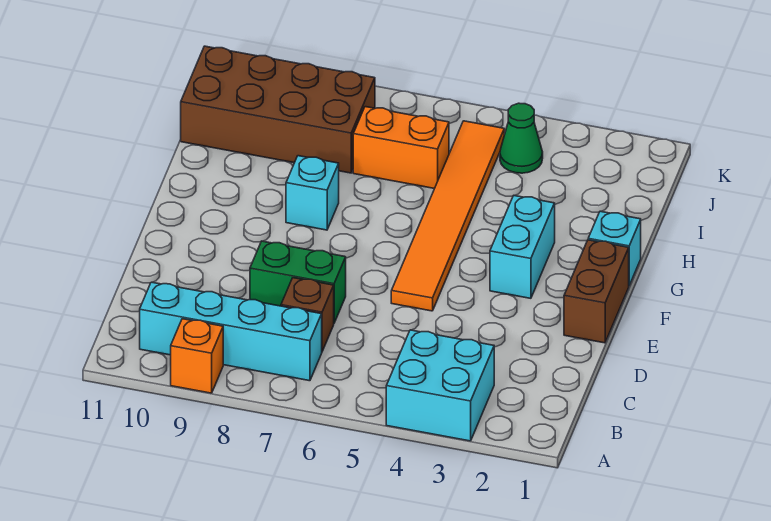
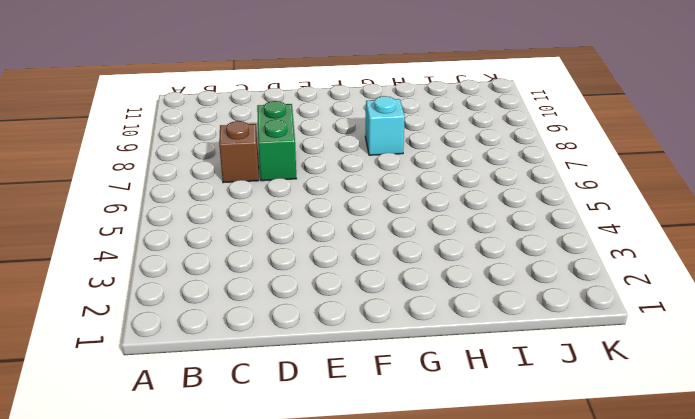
none -> cyan brick A3:B4 level 1
none -> orange brick A9 level 1
none -> cyan brick B7:B10 level 1

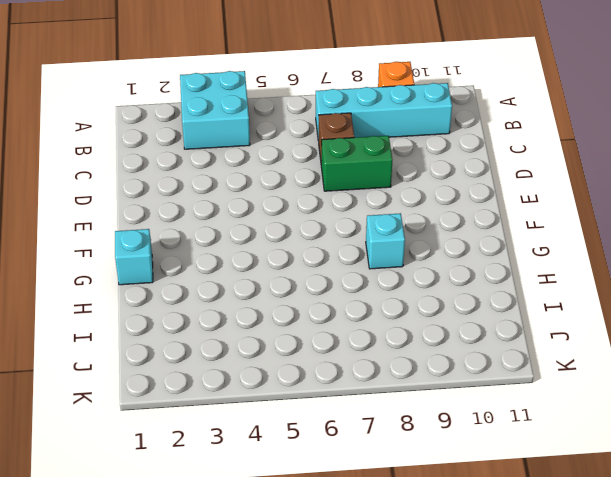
none -> brown brick E1:F1 level 1
none -> orange tile E5:J5 level 1
none -> cyan brick F3:G3 level 1

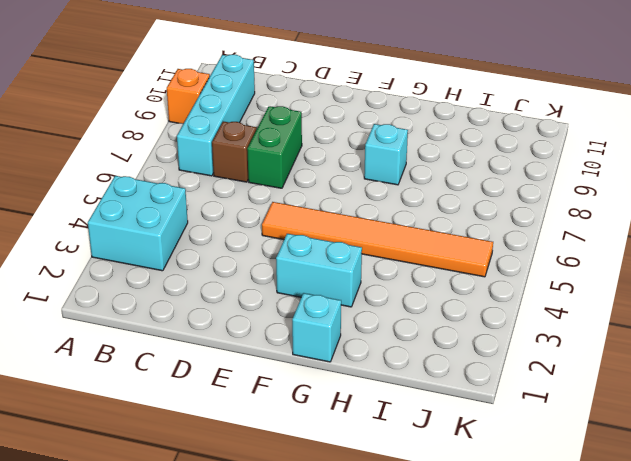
none -> brown brick E1:F1 level 1
none -> orange brick I6:I7 level 1
none -> brown brick I8:J11 level 1

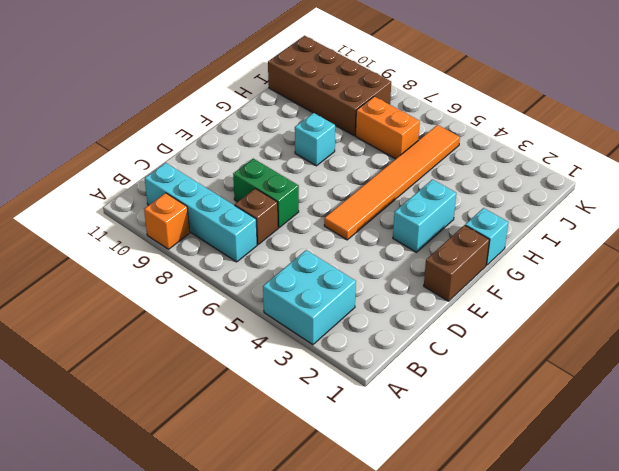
none -> green cone J4 level 1

